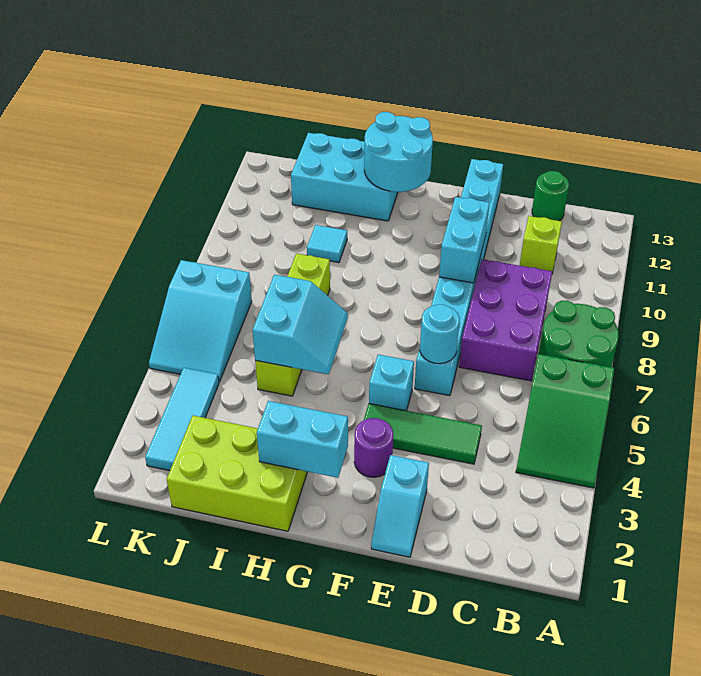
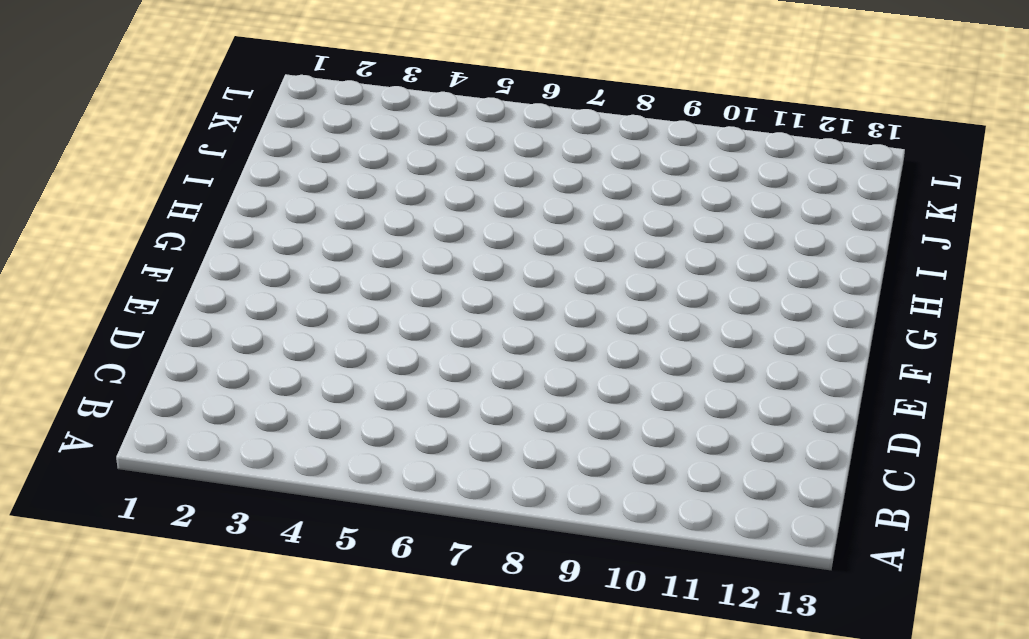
none -> green slope A4:B6 level 1 top 6
none -> green round brick A7:B8 level 1
none -> purple brick C7:D9 level 1

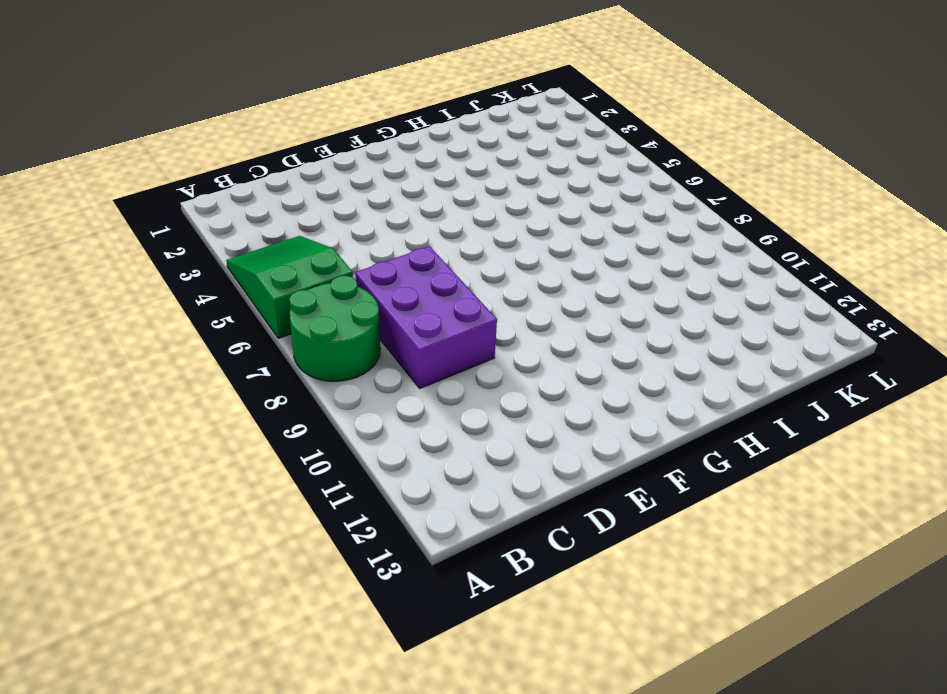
none -> lime brick C11 level 1
none -> green round brick C13 level 1
none -> green tile D4:F4 level 1

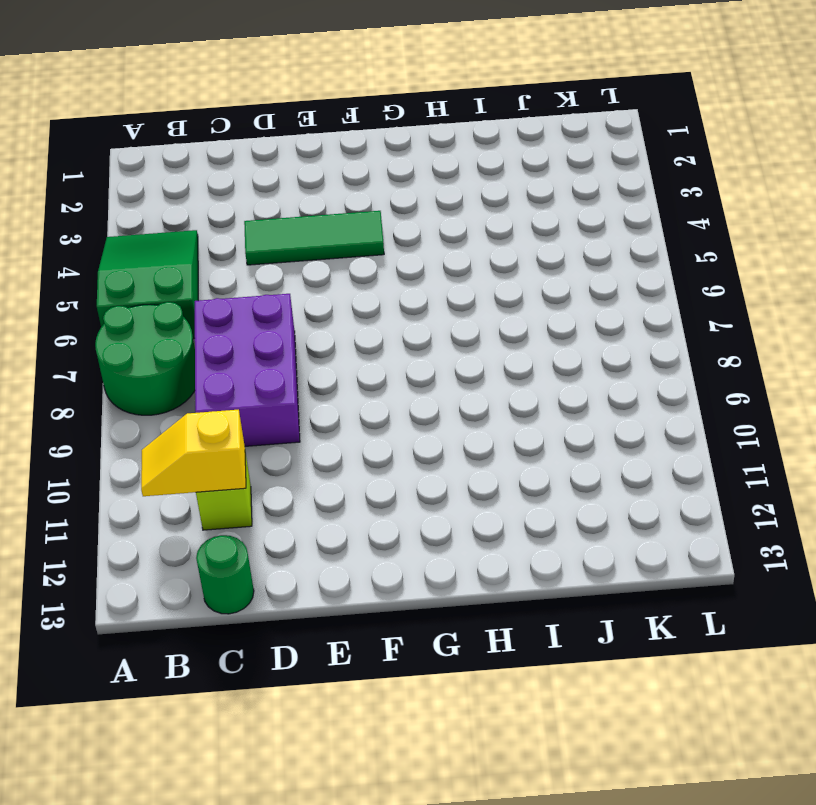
yellow slope B11:C11 level 2 top C -> none
none -> cyan slope E1:E2 level 1 top 2
none -> cyan brick E6:E13 level 1
none -> purple round brick F3 level 1

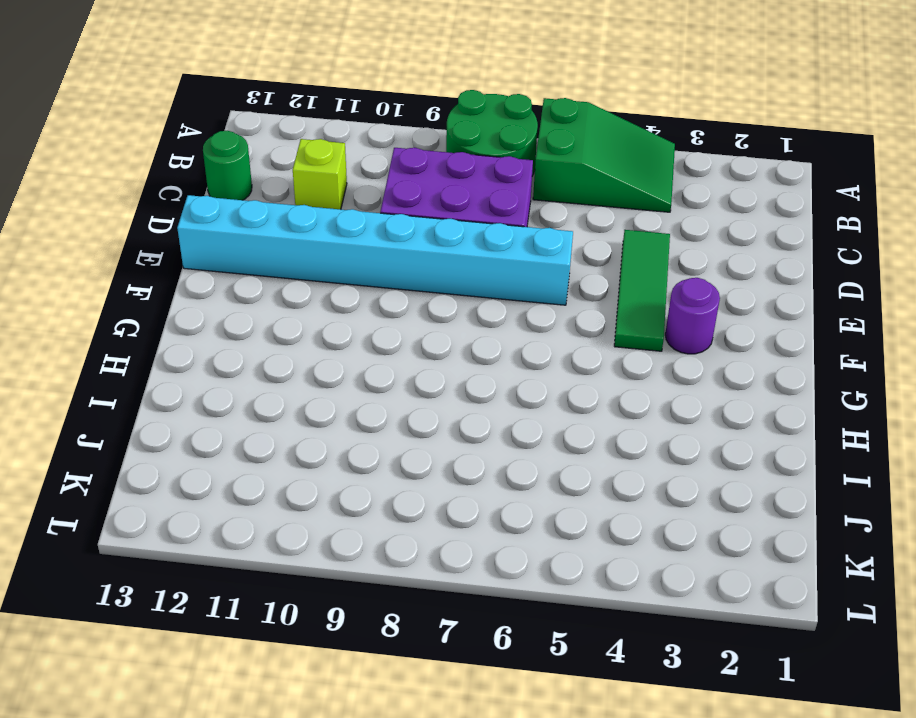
none -> cyan slope E1:E2 level 1 top 2
none -> cyan brick F5 level 1
none -> lime brick H1:J2 level 1

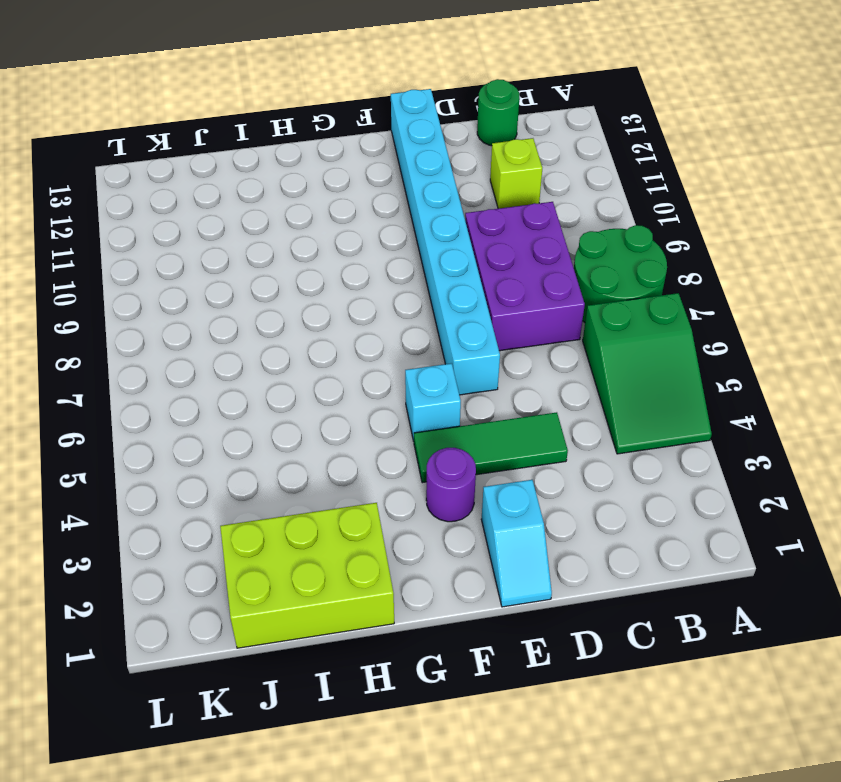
none -> cyan brick H12:J13 level 1
none -> lime brick I5:I8 level 1
none -> cyan tile I10 level 1

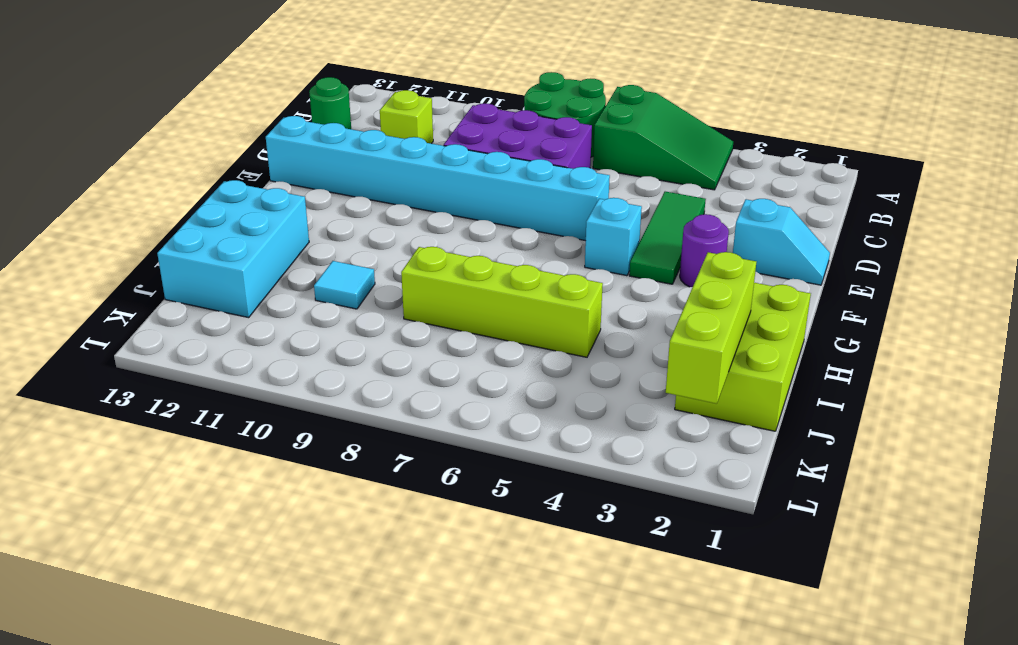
lime brick I2:K2 level 2 -> none
none -> cyan tile K2:K4 level 1
none -> cyan slope K5:L7 level 1 top 7
none -> cyan round brick E6 level 2

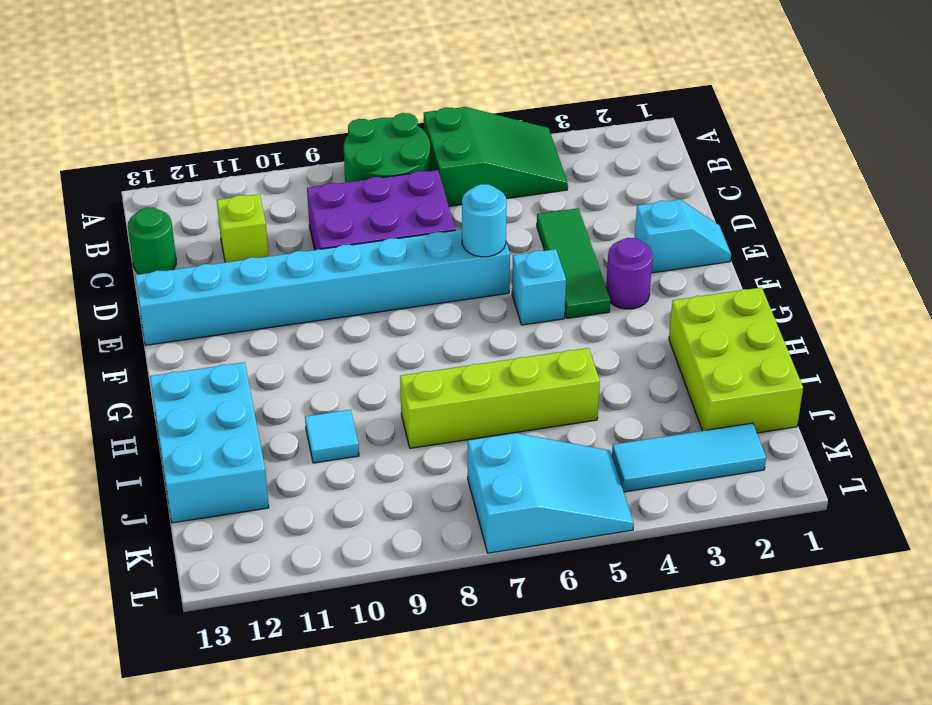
none -> cyan brick E9:E10 level 2
none -> cyan brick G2:H2 level 2
none -> cyan round brick G12:H13 level 2

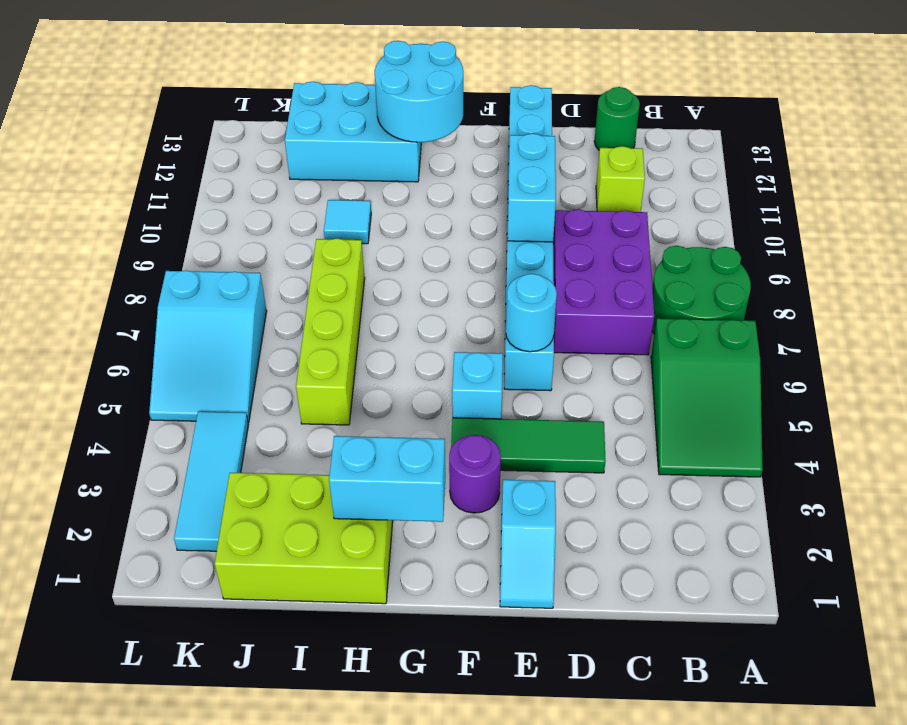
none -> cyan slope H5:I6 level 2 top I

